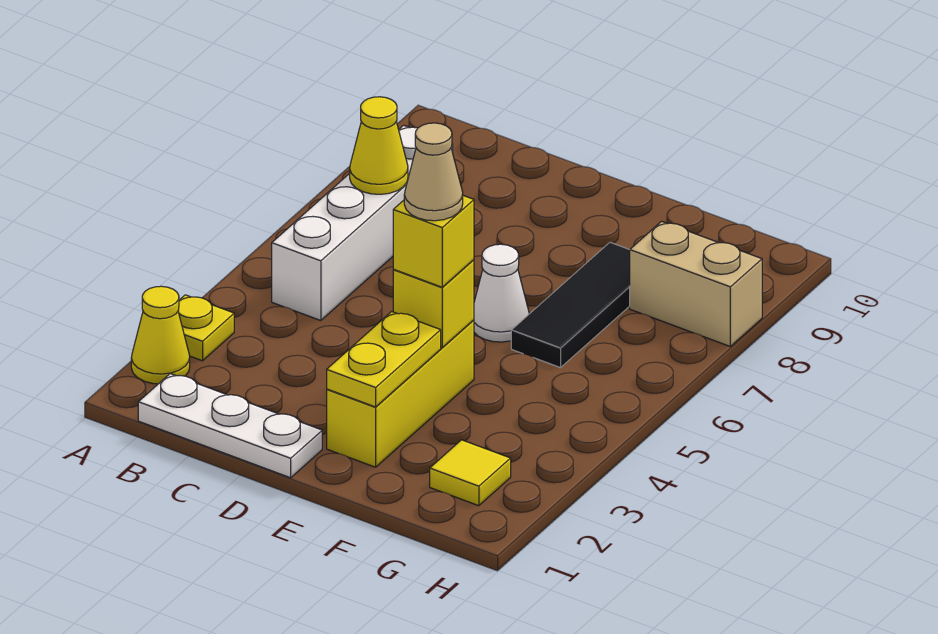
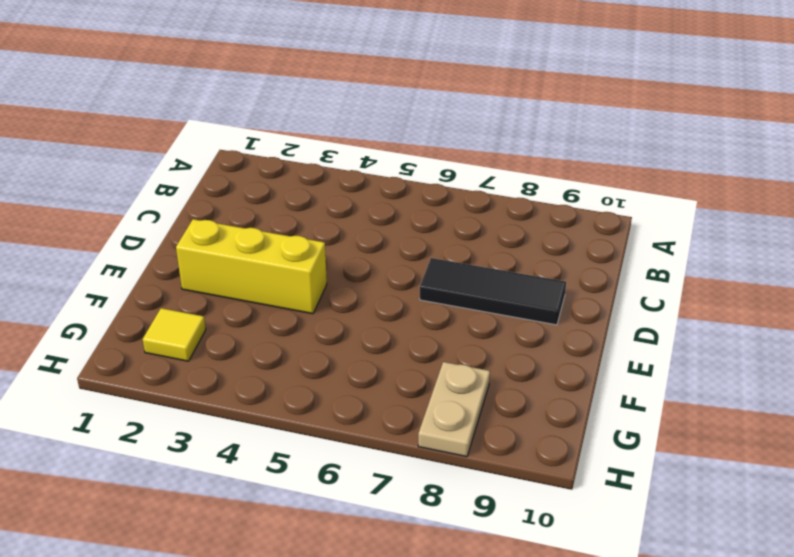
black tile D7:D9 level 1 -> black tile F6:F8 level 1
tan plate G8:H8 level 1 -> tan brick G8:H8 level 1
none -> yellow cone A2 level 1
none -> yellow plate A3 level 1
none -> white plate B1:D1 level 1

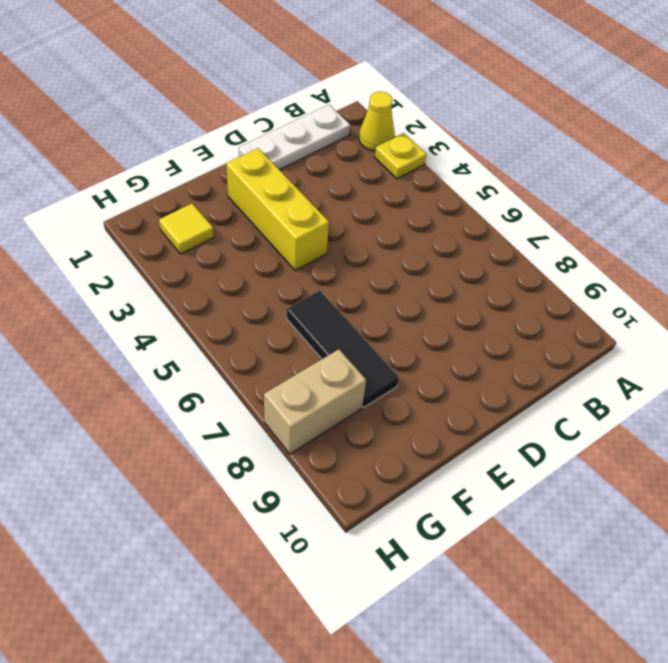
none -> white brick B5:B8 level 1
none -> white cone E6 level 1
none -> yellow cone B7 level 2

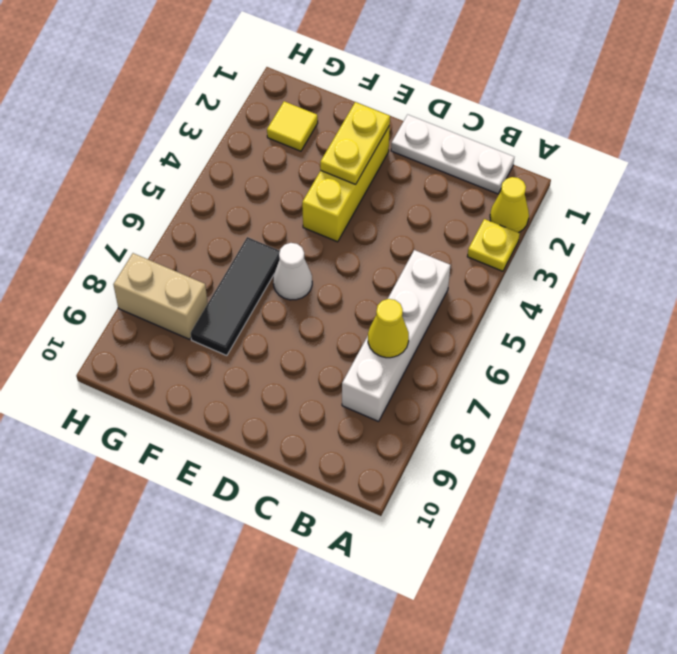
none -> yellow brick E4 level 2
none -> yellow brick E4 level 3
none -> tan cone E4 level 4

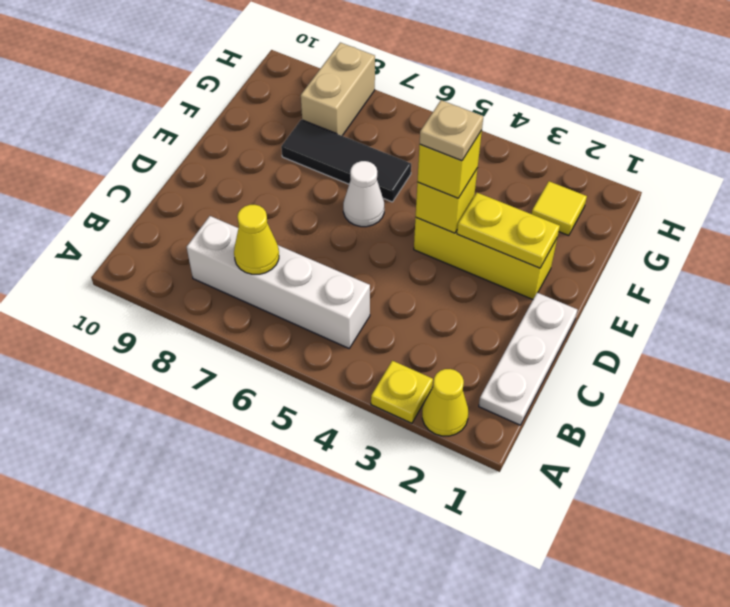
tan plate E4 level 4 -> tan cone E4 level 4

